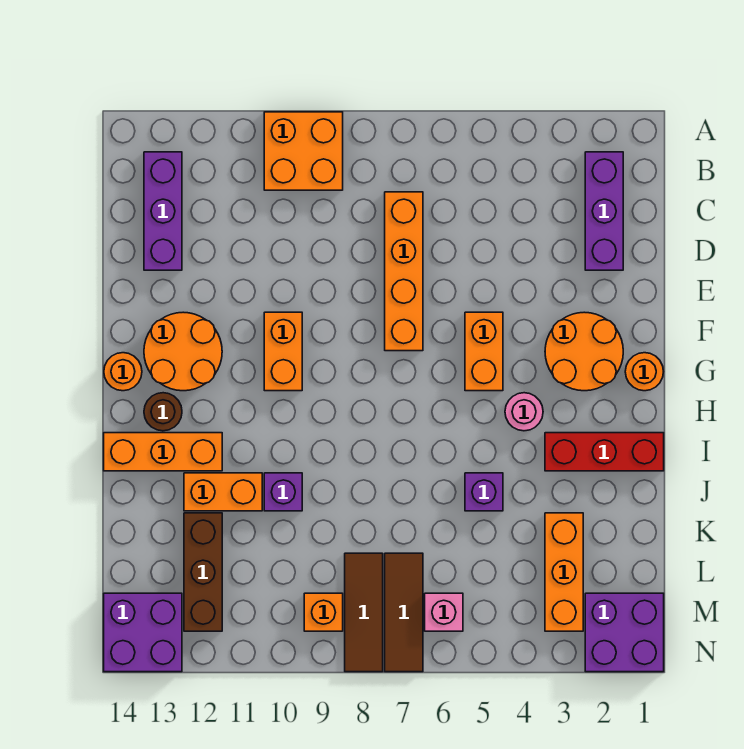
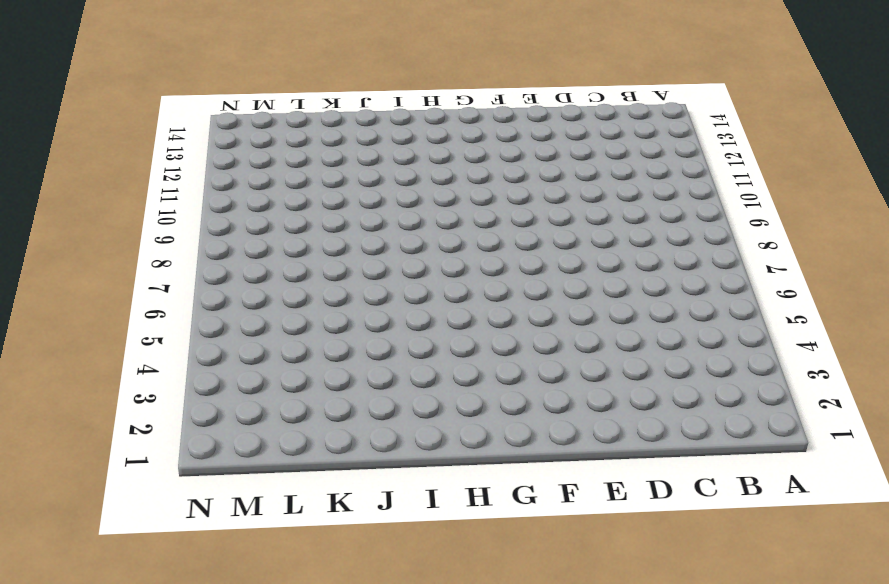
none -> orange brick A9:B10 level 1
none -> purple brick B2:D2 level 1
none -> purple brick B13:D13 level 1

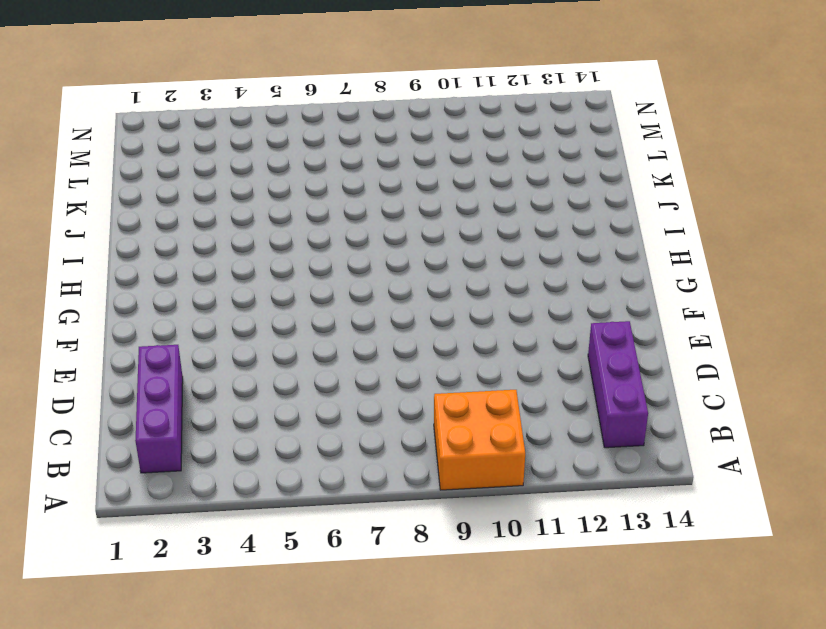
none -> orange brick C7:F7 level 1
none -> orange round brick F2:G3 level 1
none -> orange brick F5:G5 level 1

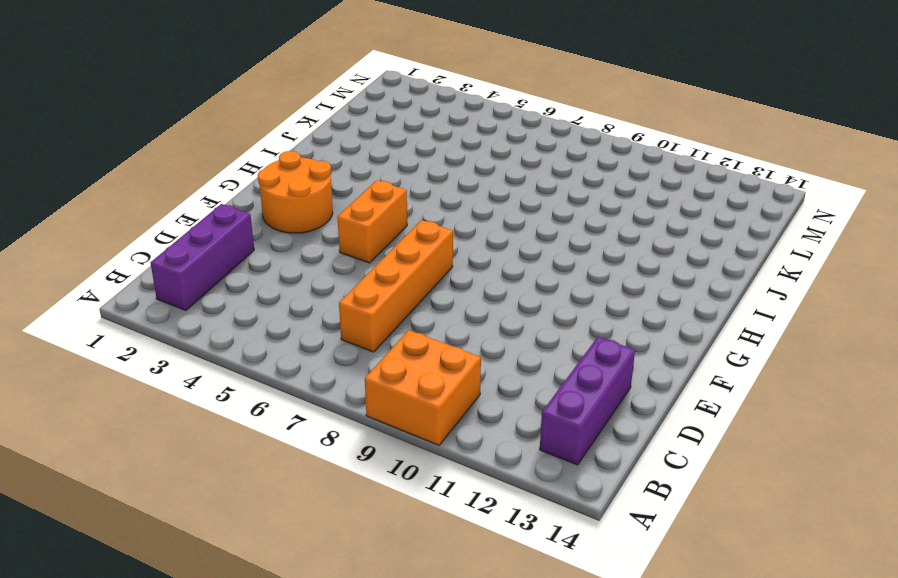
none -> orange brick F10:G10 level 1
none -> orange round brick F12:G13 level 1
none -> orange round brick G1 level 1

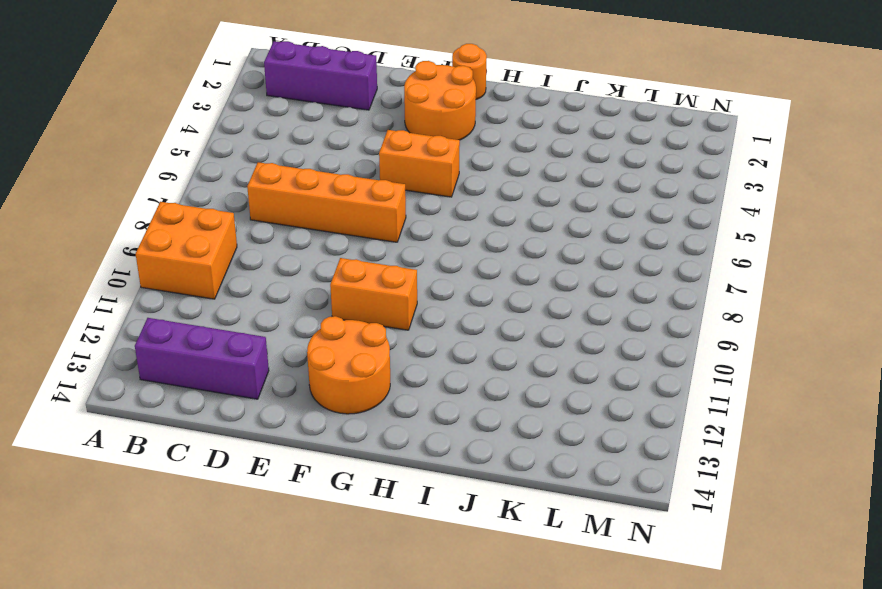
none -> orange round brick G14 level 1
none -> pink round brick H4 level 1
none -> brown round brick H13 level 1

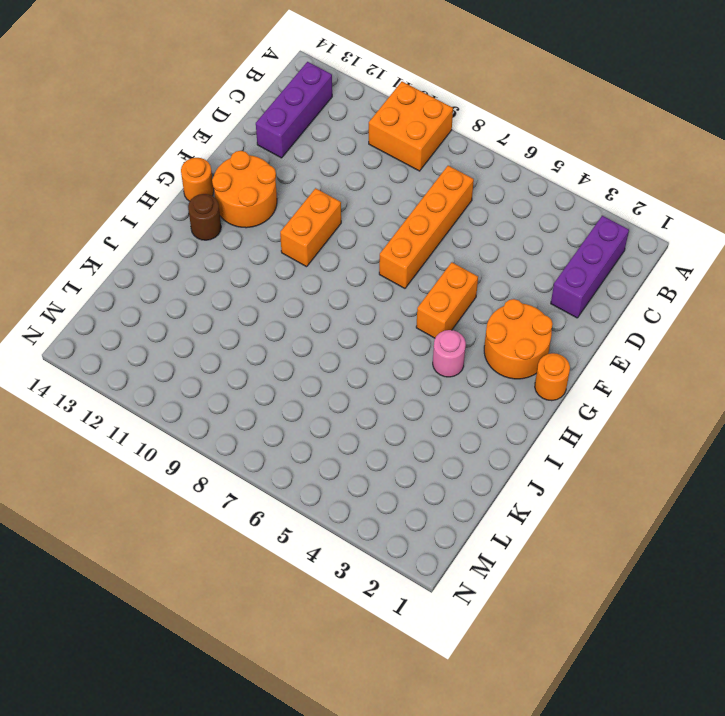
none -> red brick I1:I3 level 1
none -> orange brick I12:I14 level 1
none -> purple brick J5 level 1

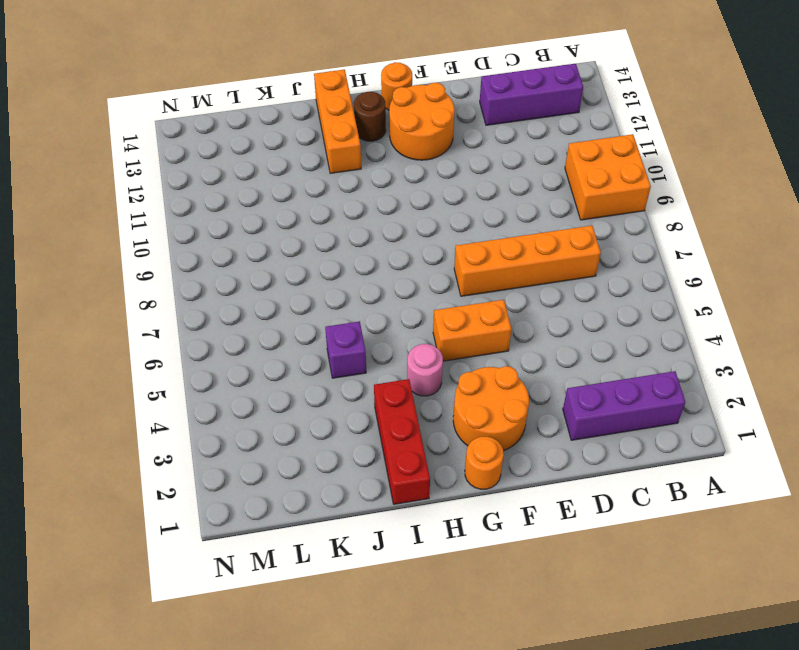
none -> orange brick F10:G10 level 1
none -> purple brick J10 level 1
none -> orange brick J11:J12 level 1

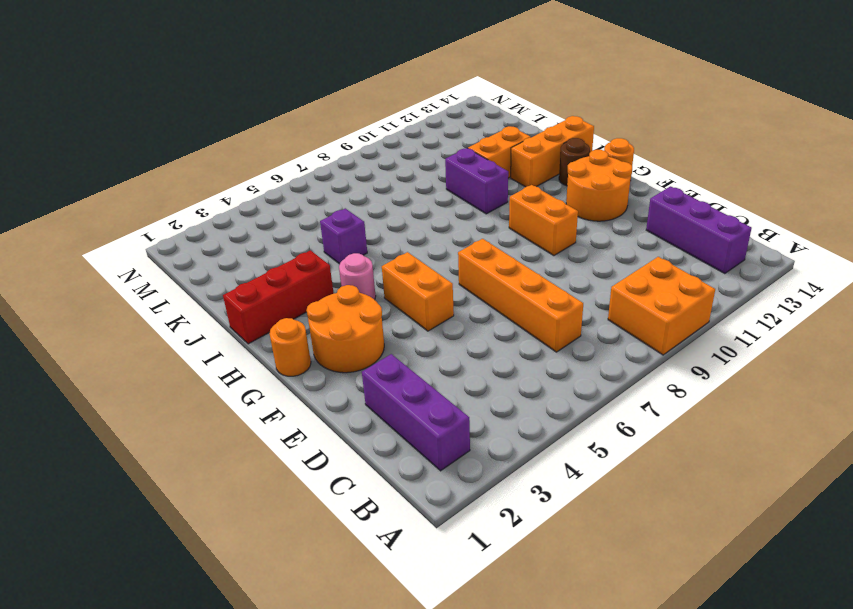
purple brick I10:J10 level 1 -> purple brick J10 level 1
none -> orange brick K3:M3 level 1
none -> brown brick K12:M12 level 1
none -> brown tile L7:N7 level 1

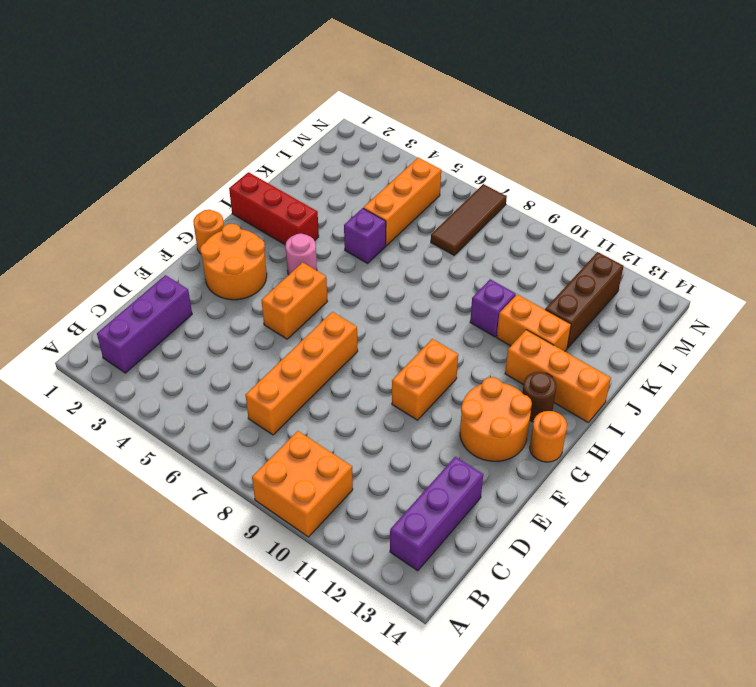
orange brick K5:M5 level 1 -> orange brick K3:M3 level 1
none -> brown tile L8:N8 level 1
none -> purple brick M1:N2 level 1
none -> pink brick M6 level 1

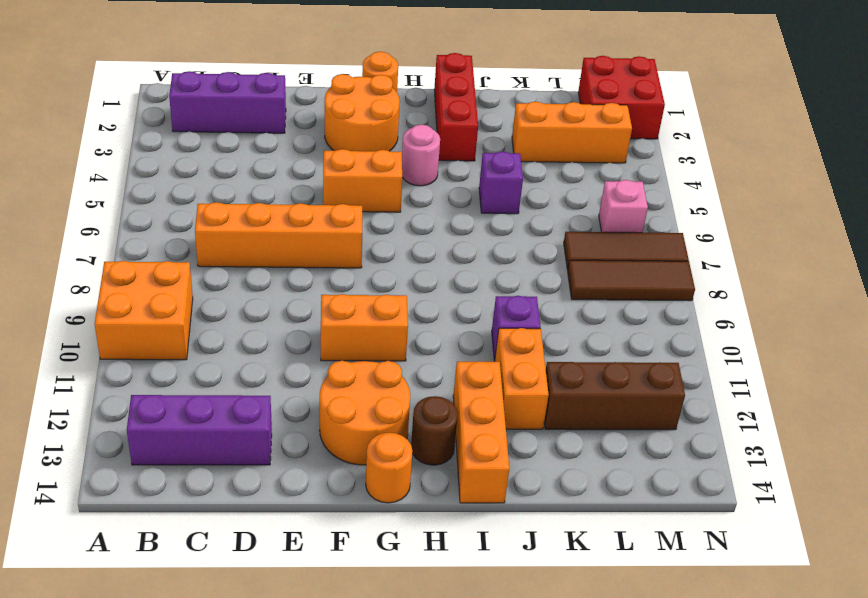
red brick M1:N2 level 1 -> purple brick M1:N2 level 1
none -> orange brick M9 level 1
none -> purple brick M13:N14 level 1

